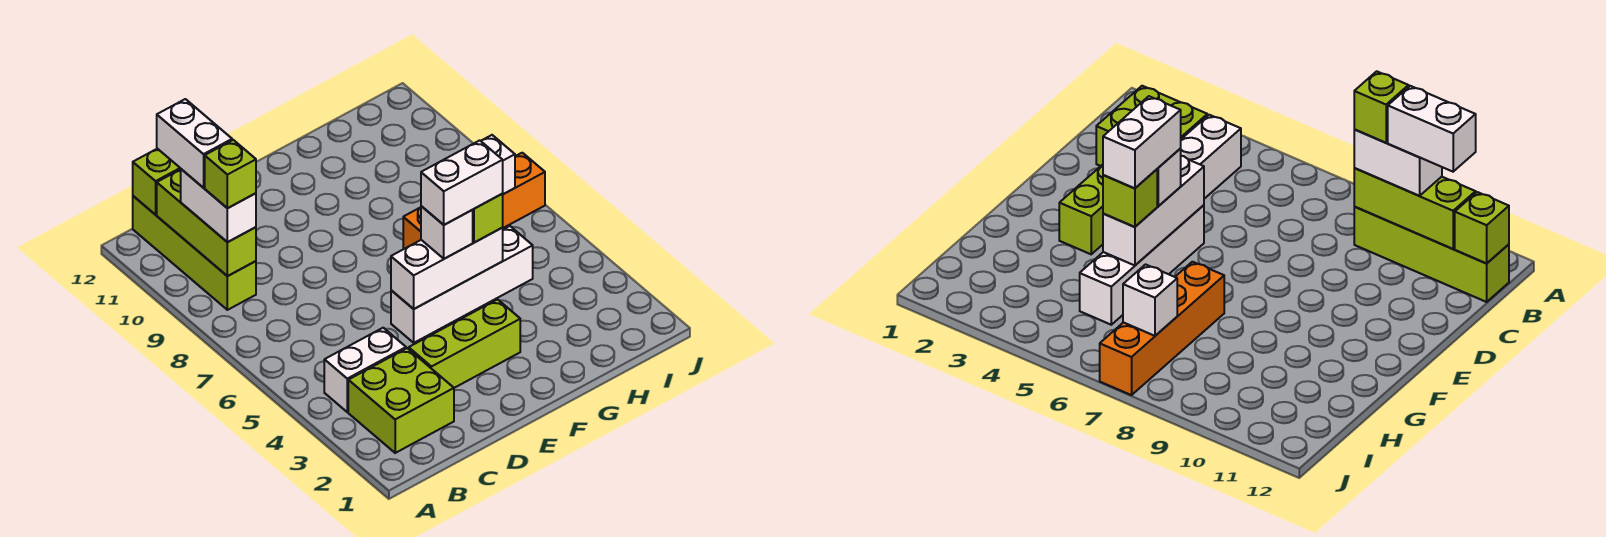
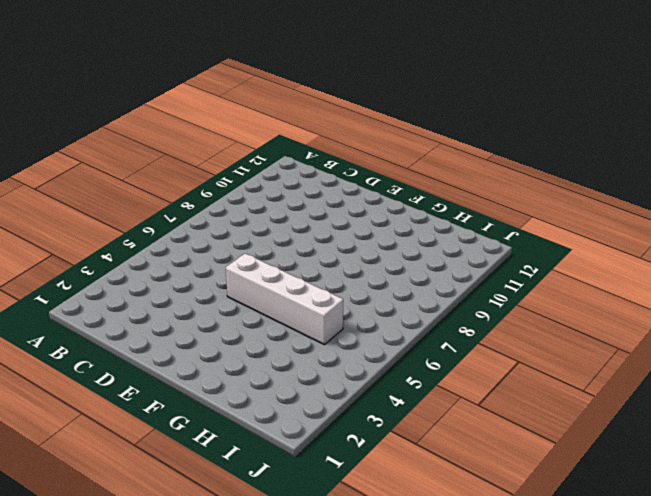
none -> lime brick B2:C3 level 1
none -> white brick B4:C4 level 1
none -> lime brick B9:B12 level 1

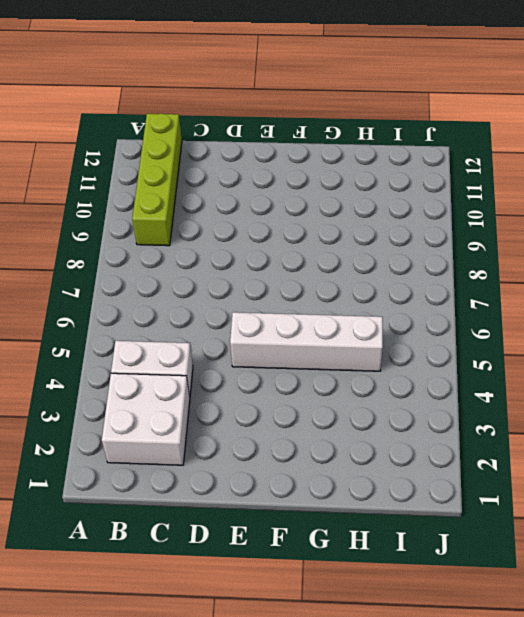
white brick B2:C3 level 1 -> lime brick B2:C3 level 1
none -> lime brick D3:F3 level 1
none -> orange brick G7:J7 level 1
none -> lime brick B9:B11 level 2

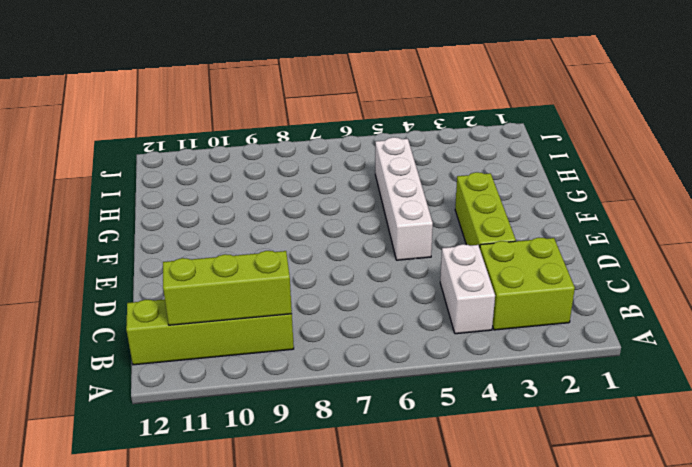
none -> orange brick G7:J7 level 1
none -> lime brick B12 level 2
none -> white brick E5:G5 level 2

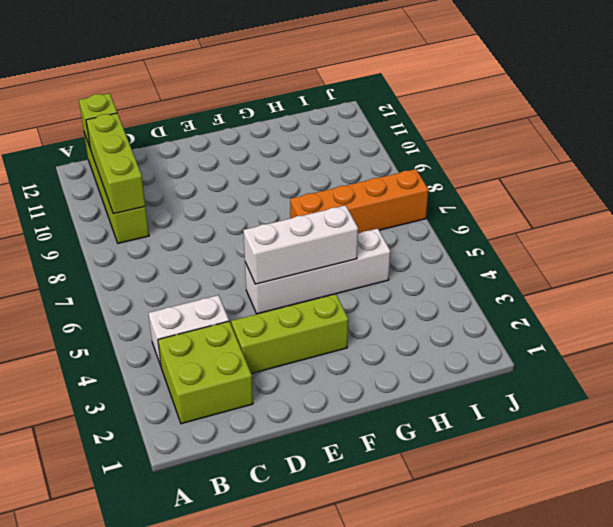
none -> white brick I7 level 2
none -> white brick B9:B10 level 3
none -> white brick F5 level 3

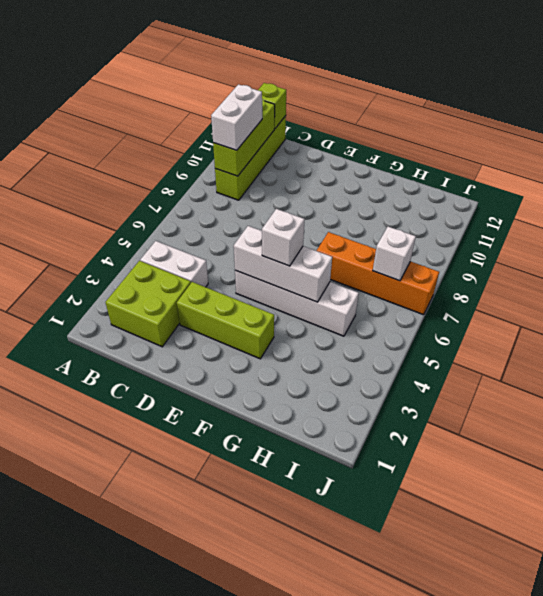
none -> lime brick G5 level 3
none -> lime brick B9 level 4
none -> white brick B10:B11 level 4

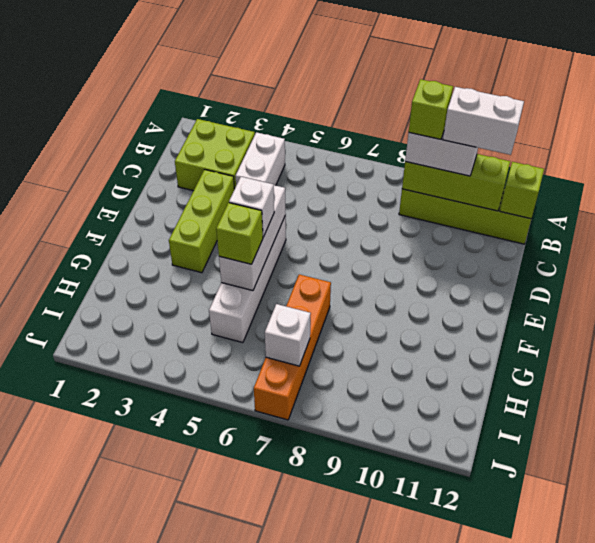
none -> white brick F5:G5 level 4

